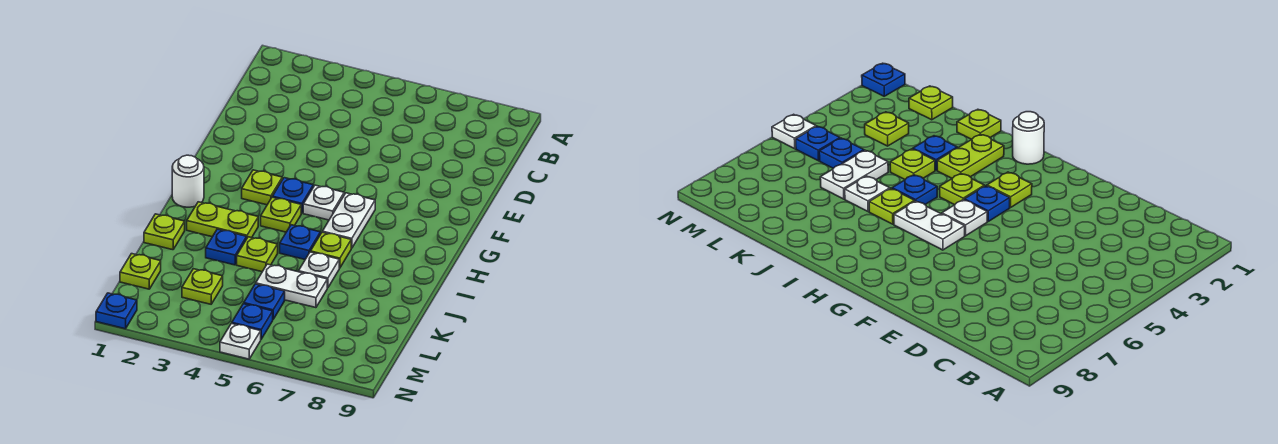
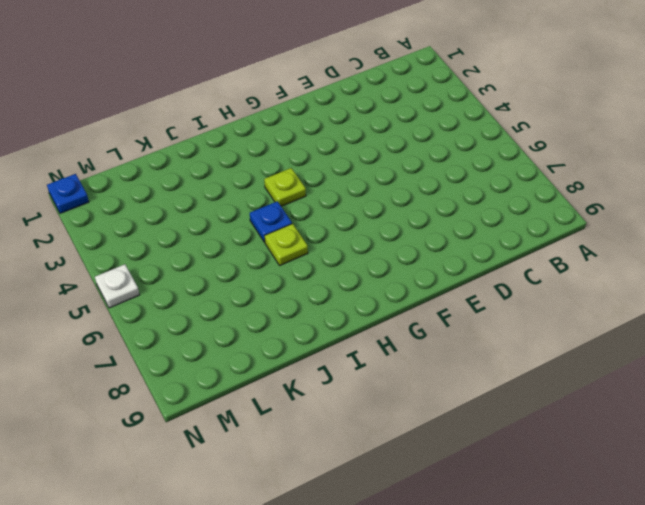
none -> lime plate G3 level 1
none -> blue plate G4 level 1
none -> white plate G5 level 1

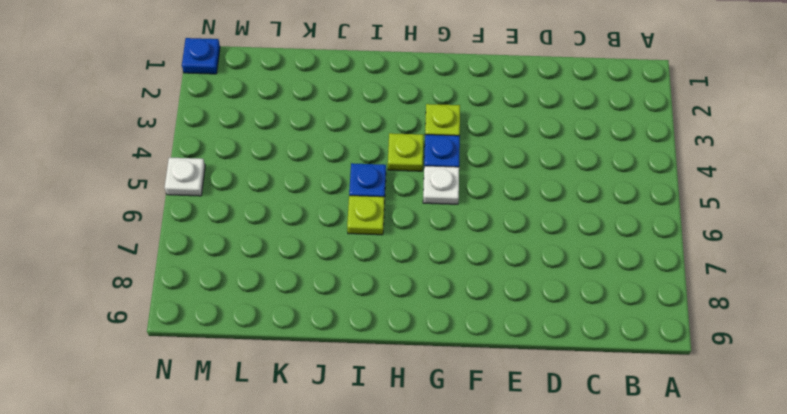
none -> white plate G6:H6 level 1
none -> white round brick H1 level 1
none -> lime plate I2:I3 level 1

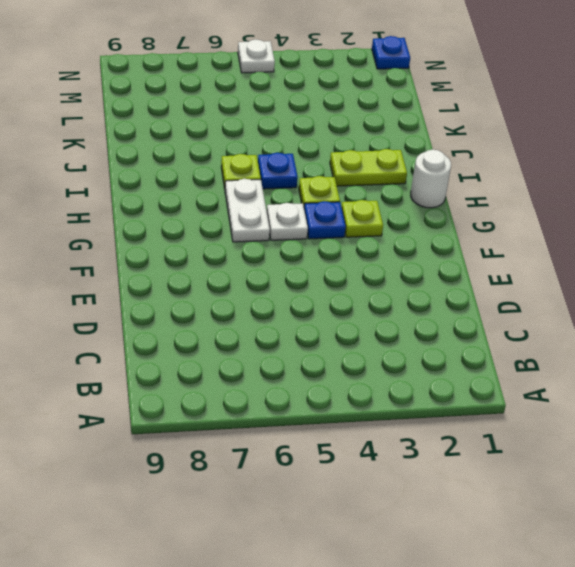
none -> lime plate J1 level 1
none -> blue plate J3 level 1
none -> lime plate J4 level 1

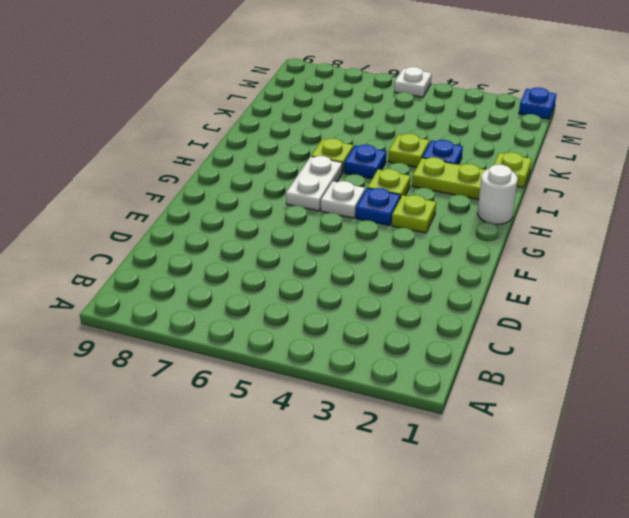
none -> white plate J6 level 1
none -> white plate K5:K6 level 1
none -> lime plate L1 level 1

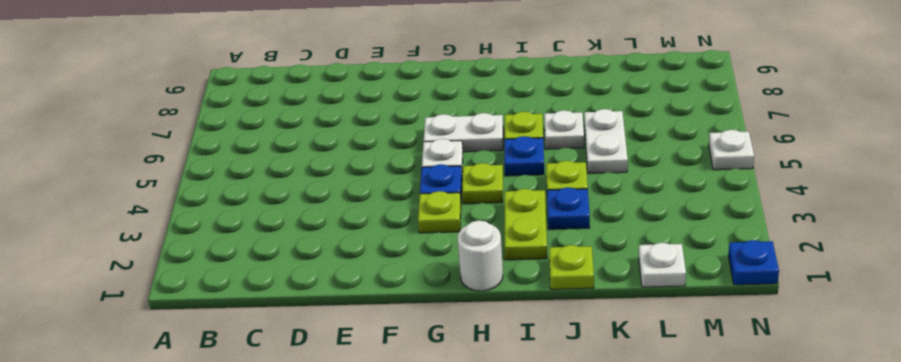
white plate L1 level 1 -> lime plate L1 level 1
none -> lime plate L3 level 1
none -> blue plate L5 level 1
none -> blue plate M5 level 1

